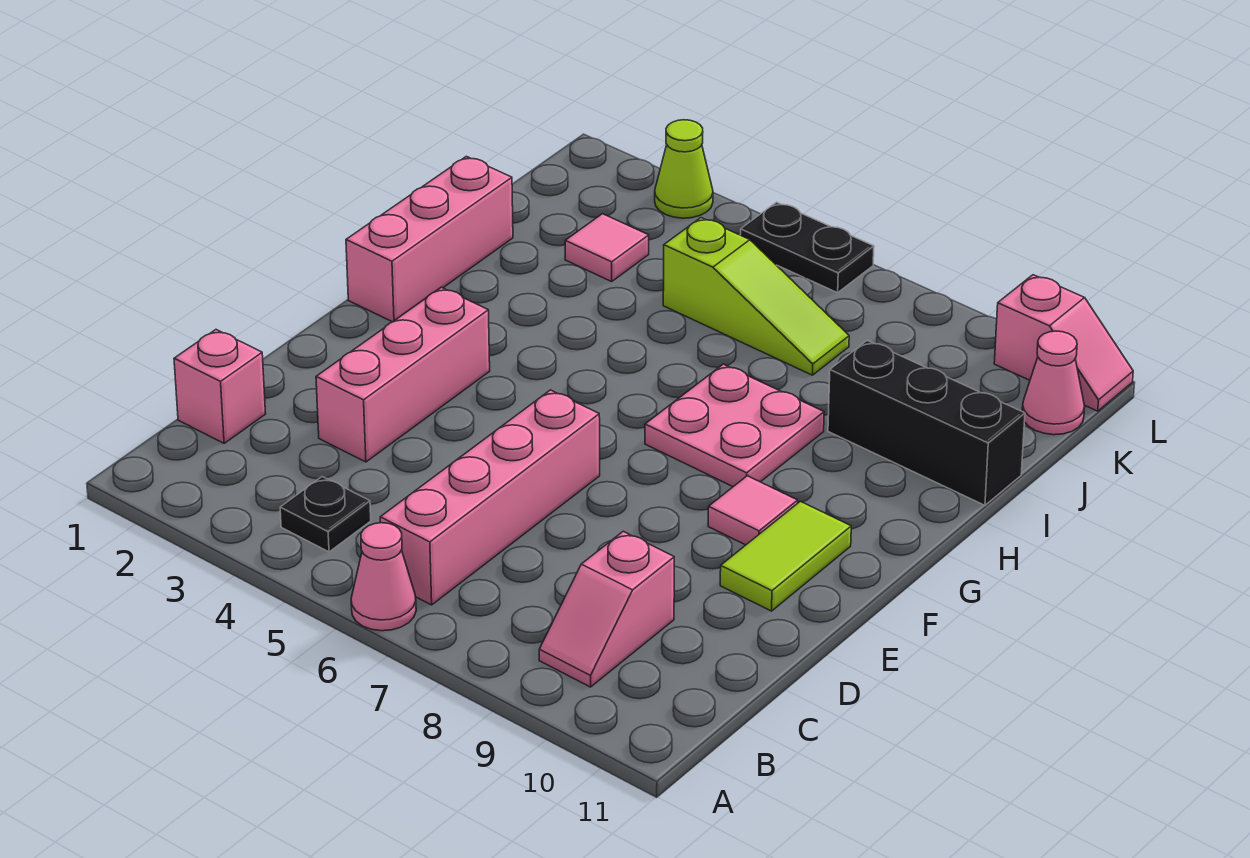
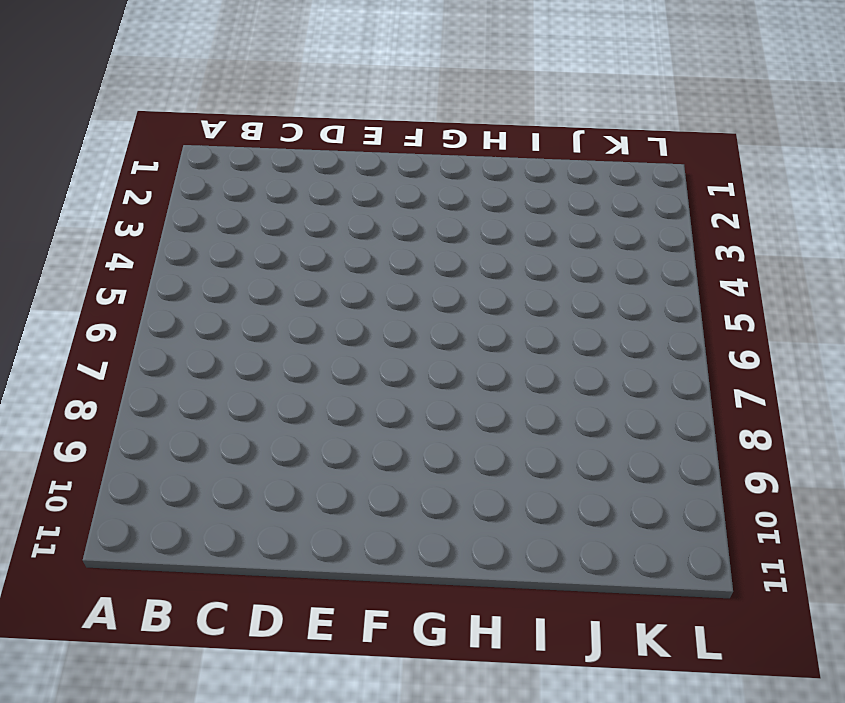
none -> pink cone A6 level 1
none -> black plate B4 level 1
none -> pink brick B6:E6 level 1

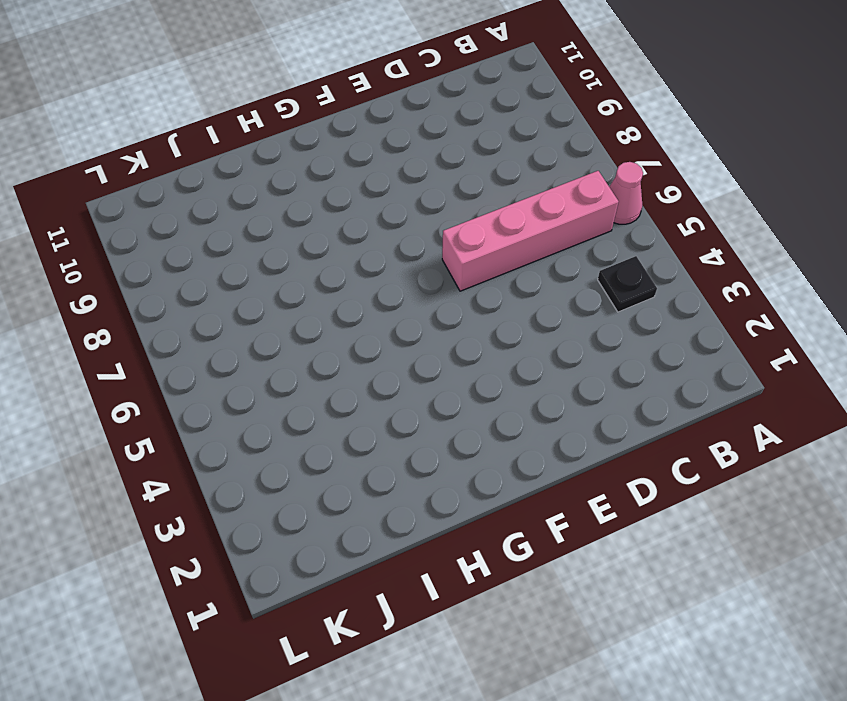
none -> pink slope B9:C9 level 1 top C
none -> pink brick C1 level 1
none -> pink brick D3:F3 level 1

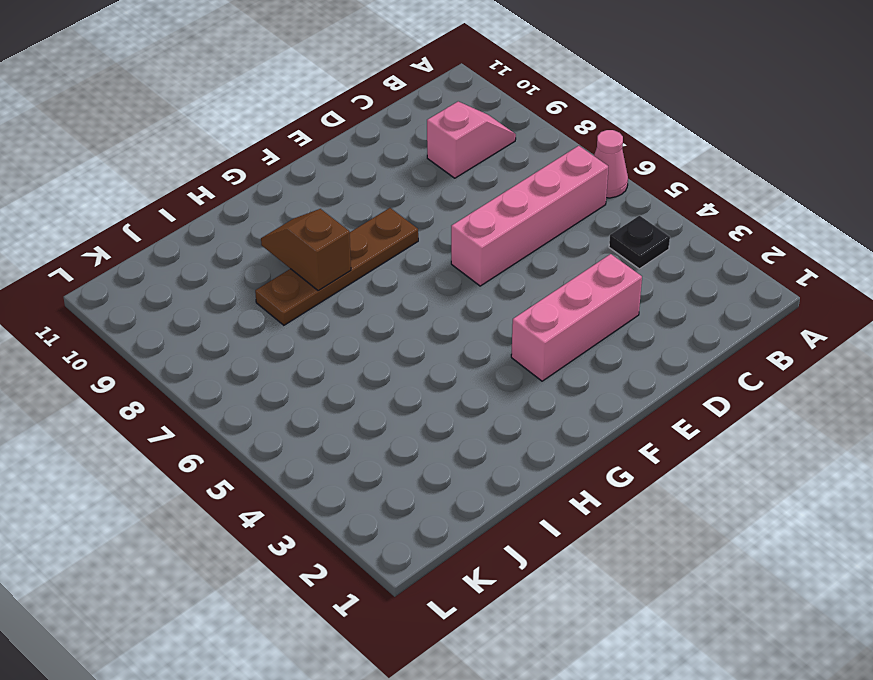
brown plate F8:I8 level 1 -> pink plate G7:H8 level 1
brown slope H8:H9 level 2 top 8 -> none
none -> pink brick C1 level 1
none -> lime tile E10:F10 level 1
none -> pink tile F9 level 1

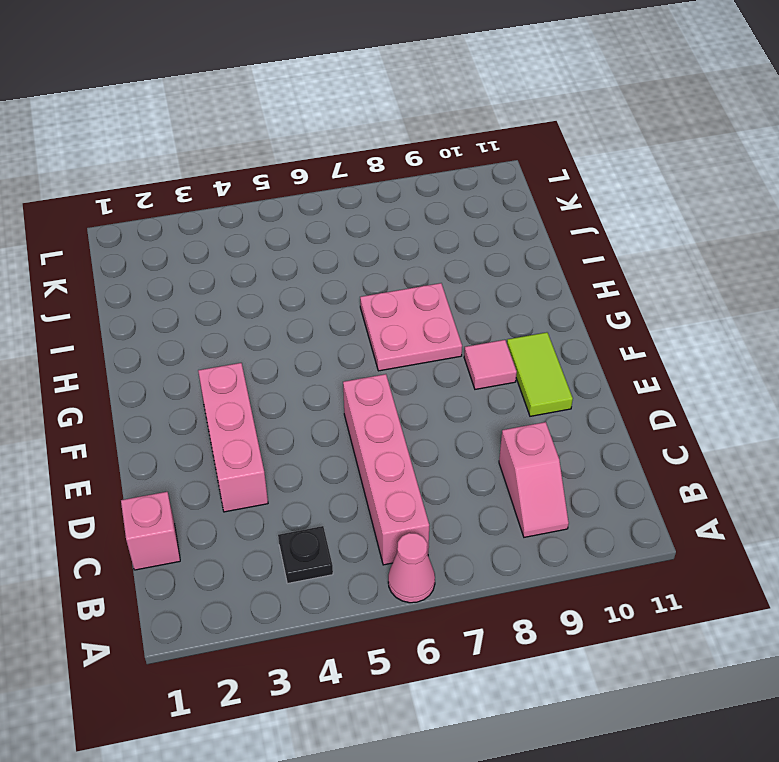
none -> pink brick G1:I1 level 1
none -> black brick I9:I11 level 1
none -> pink tile J3 level 1

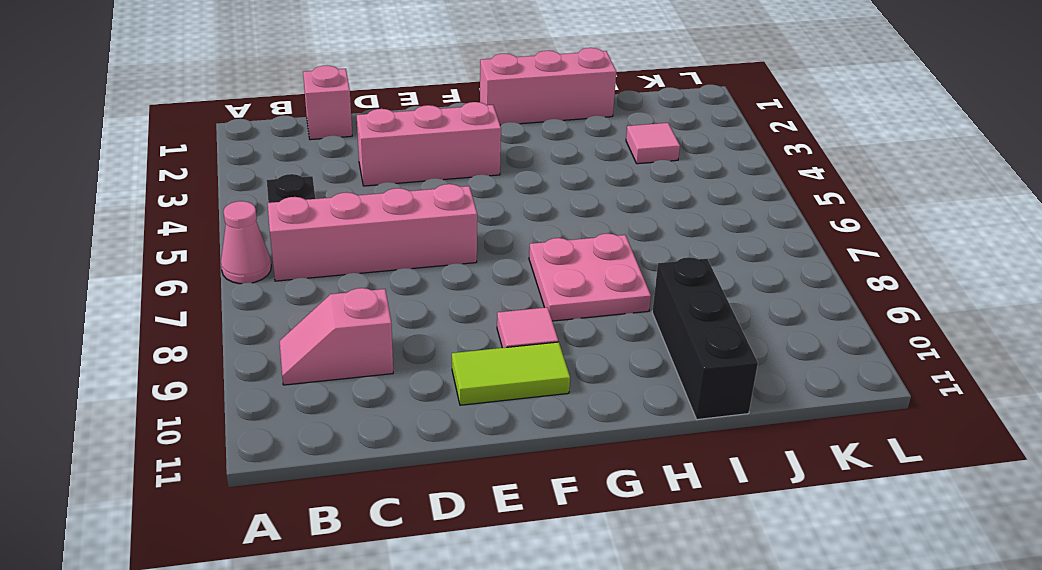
none -> lime slope J5:J7 level 1 top 5
none -> pink cone K11 level 1
none -> lime cone L3 level 1

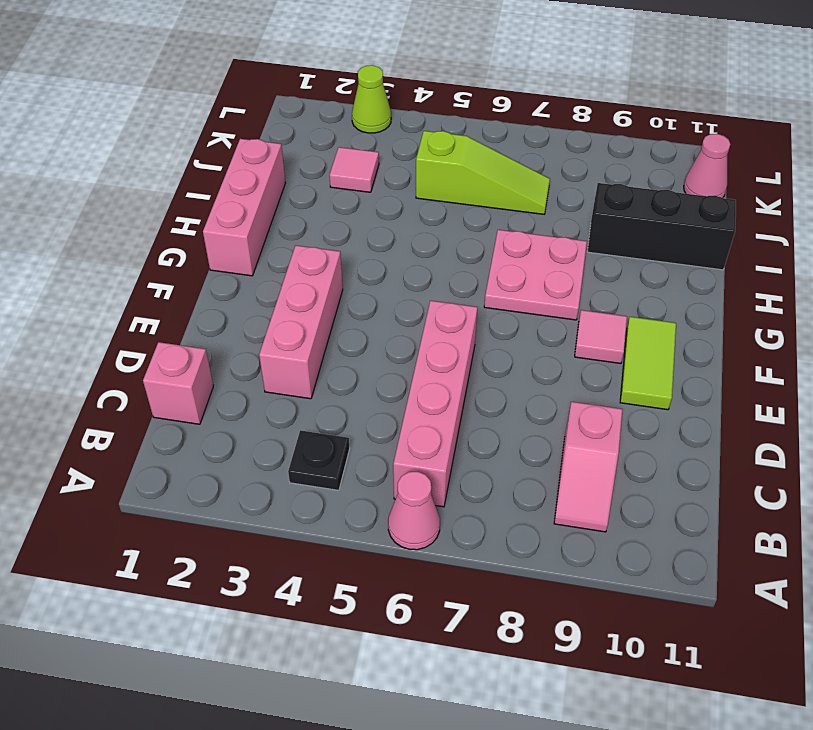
none -> black plate L5:L6 level 1
none -> pink slope L10:L11 level 1 top 10

